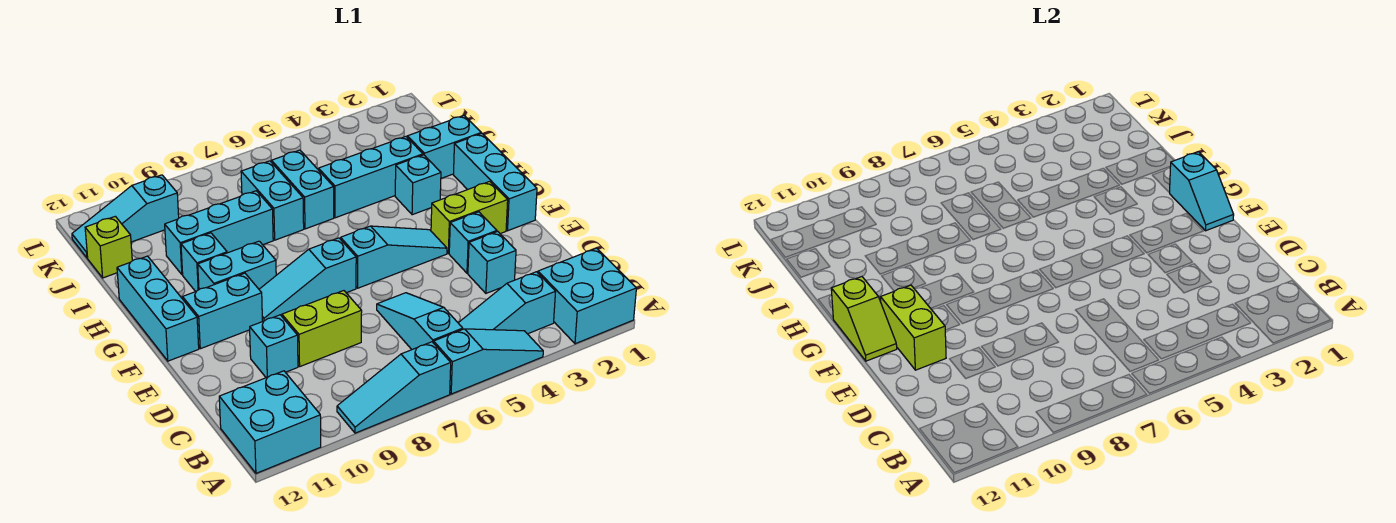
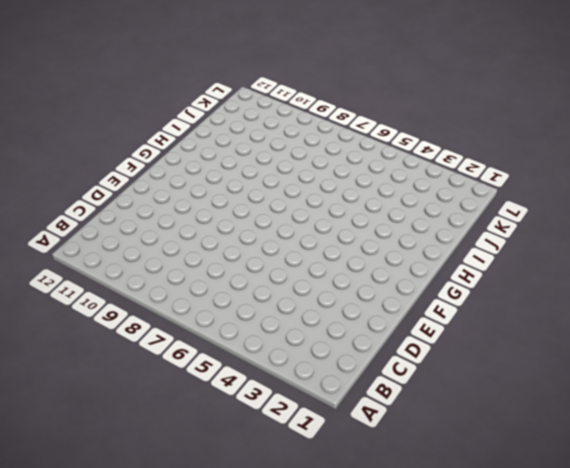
none -> cyan brick A1:B2 level 1
none -> cyan slope A4:A6 level 1 top 6
none -> cyan slope A7:A9 level 1 top 7

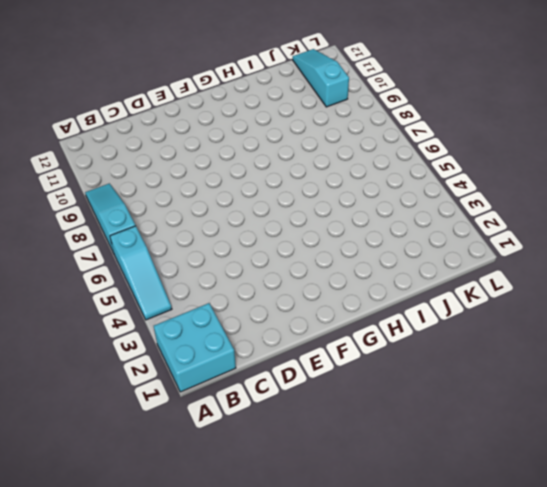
none -> cyan brick A11:B12 level 1
none -> cyan slope B3:B5 level 1 top 3
none -> cyan slope B6:D6 level 1 top B

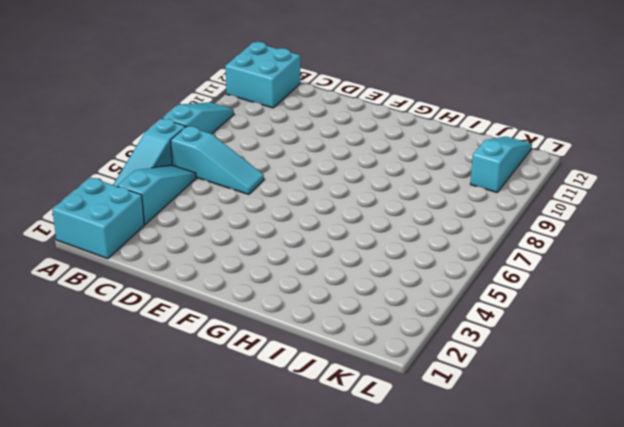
none -> cyan brick D3 level 1
none -> lime brick D8:D9 level 1
none -> cyan brick D10 level 1

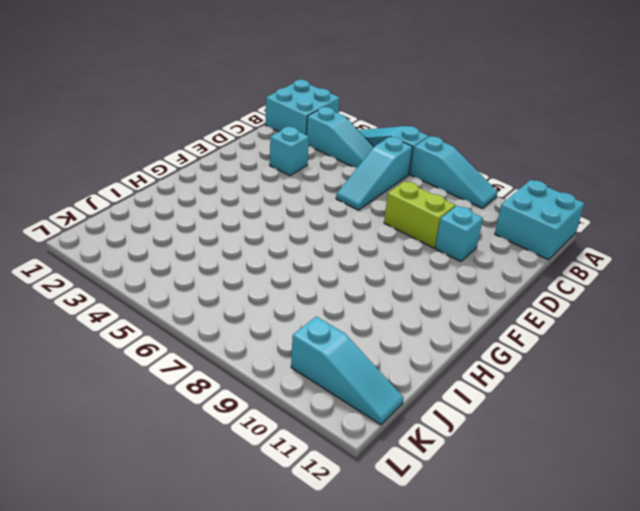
none -> cyan brick E3 level 1
none -> cyan brick F1:H1 level 1
none -> lime brick F2:F3 level 1

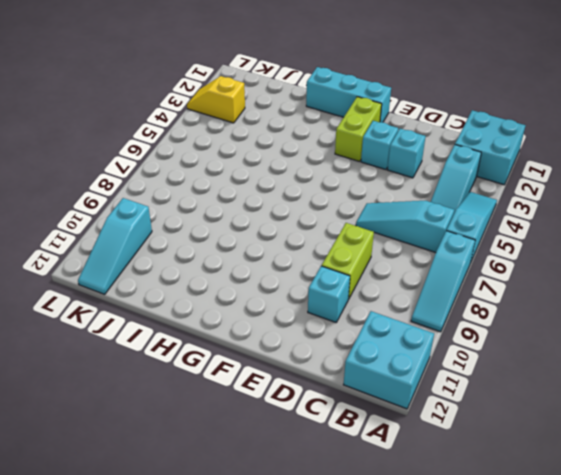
yellow slope K3:L3 level 1 top K -> none
none -> cyan slope F4:F6 level 1 top 6
none -> cyan slope F7:F9 level 1 top 7
none -> cyan brick F10:F11 level 1

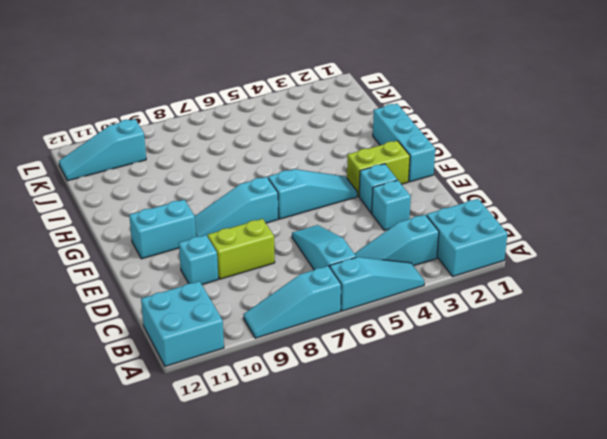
none -> cyan brick F12:H12 level 1
none -> cyan brick G9:G10 level 1
none -> cyan brick H3 level 1

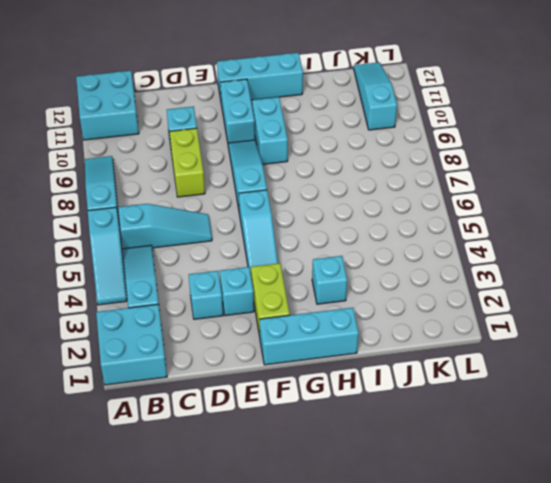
none -> cyan brick H10 level 1
none -> cyan brick I1:I2 level 1
none -> cyan brick I3:I5 level 1

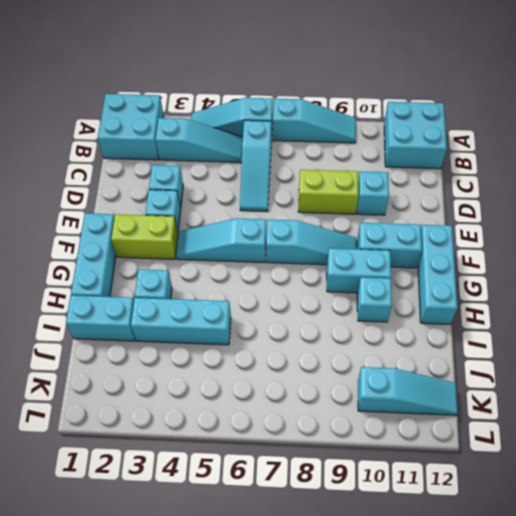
none -> cyan brick I6:J6 level 1
none -> cyan brick I7:J7 level 1
none -> cyan brick I8:I10 level 1

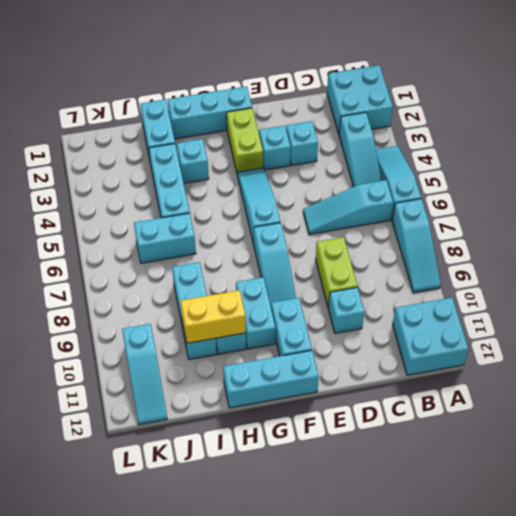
yellow brick H10:I10 level 2 -> none
none -> cyan brick I7:J7 level 1
none -> lime brick J12 level 1
none -> lime brick E11:F11 level 2

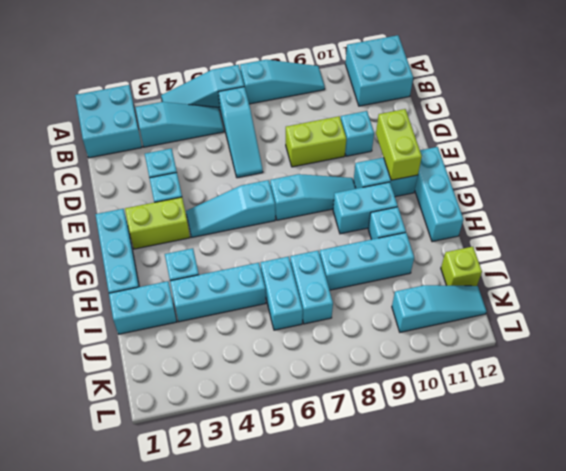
none -> cyan slope F1:G1 level 2 top G
none -> lime slope F12:G12 level 2 top G

